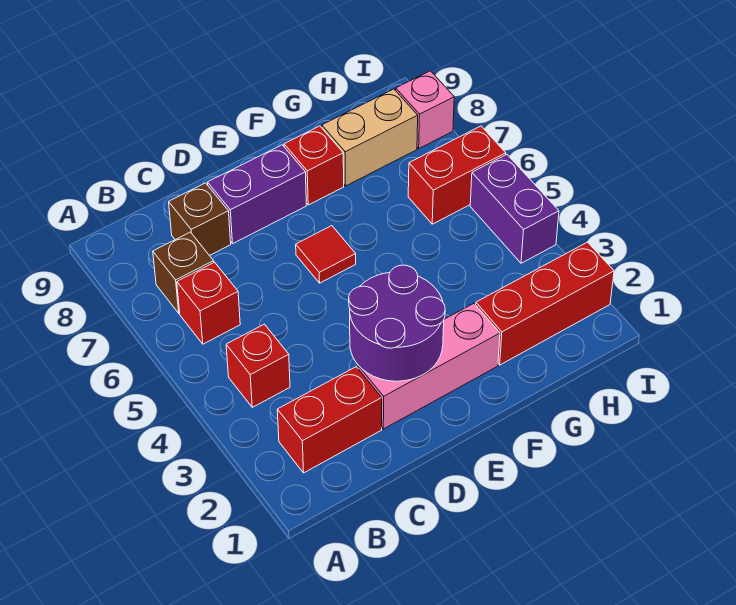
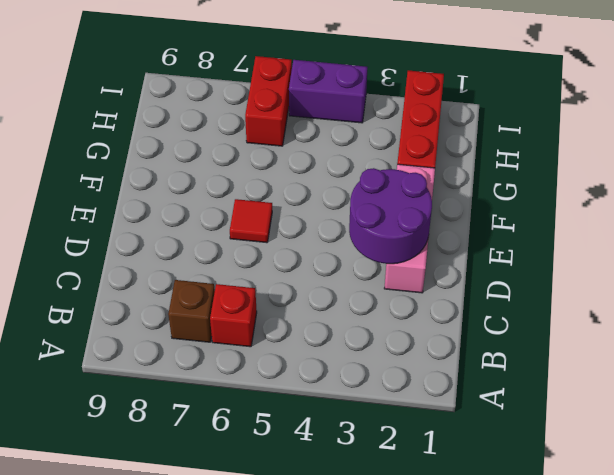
none -> red brick B2:C2 level 1
none -> red brick B4 level 1
none -> brown brick C8 level 1

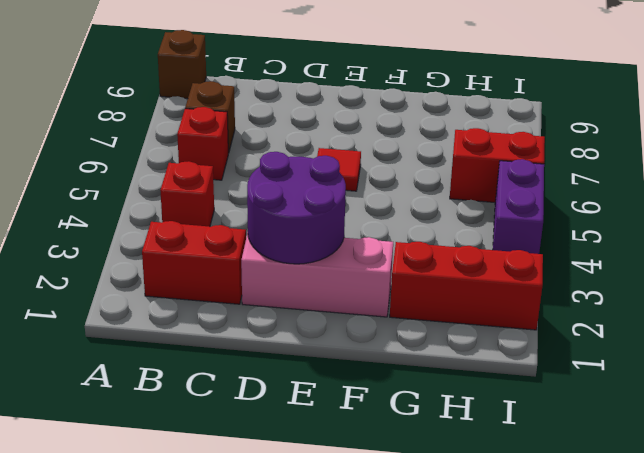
brown brick A9 level 1 -> brown brick C8 level 1
none -> purple brick D8:E8 level 1
none -> red brick F8 level 1
none -> tan brick G8:H8 level 1

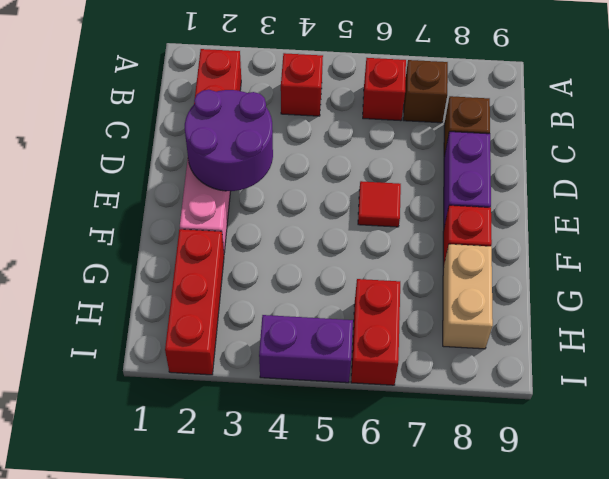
none -> pink brick I8 level 1

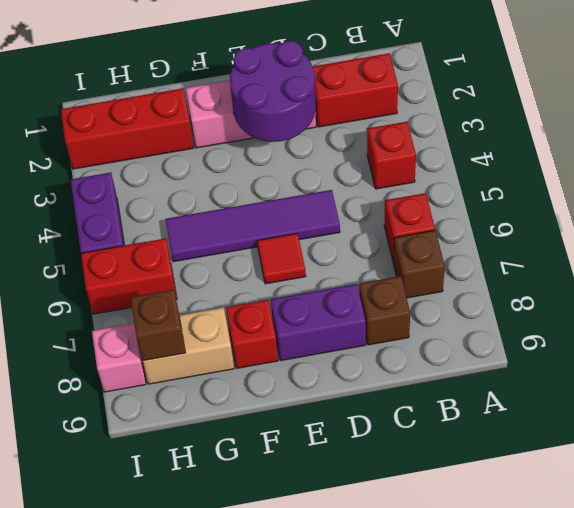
purple tile D5:G5 level 1 -> none
brown brick H8 level 2 -> none

